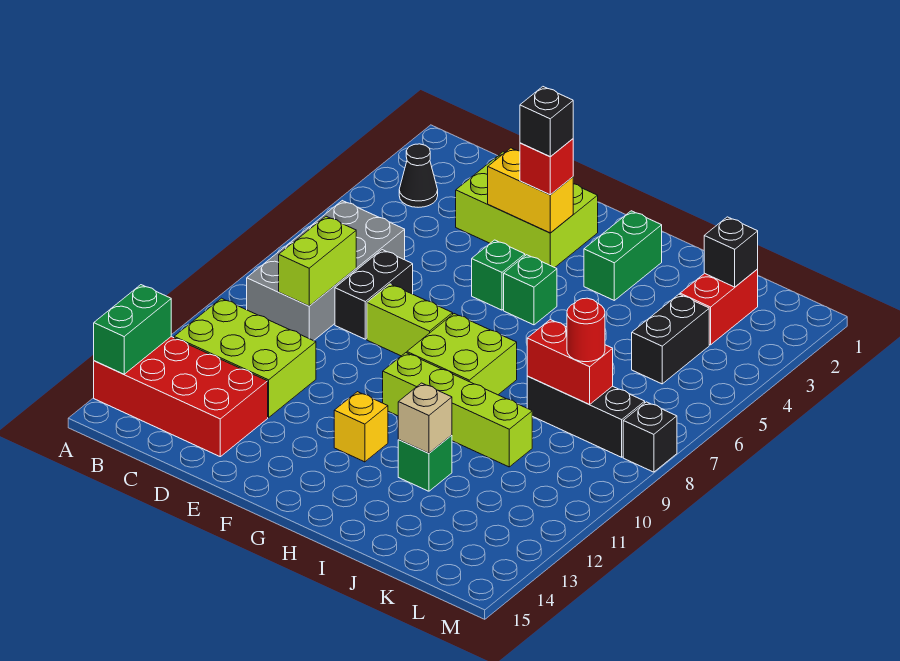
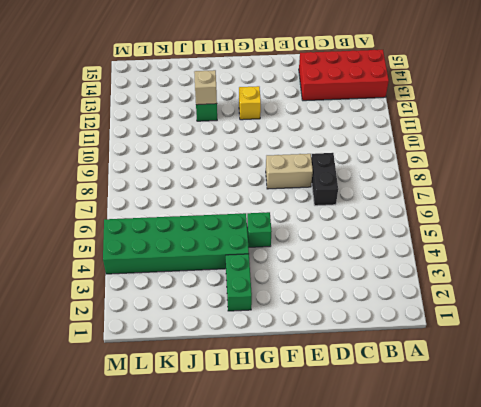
tan brick E8:F8 level 1 -> lime brick E8:F8 level 1
green brick H4:M5 level 1 -> black brick K4:K5 level 1
none -> black cone B3 level 1
none -> grey brick B6:C9 level 1
none -> lime brick B11:D12 level 1

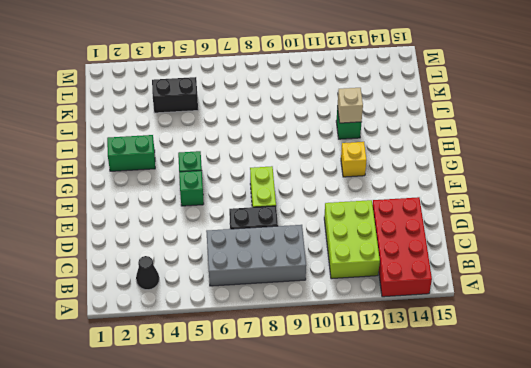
none -> lime brick D2:F3 level 1
none -> lime brick G8:H9 level 1
none -> lime brick G10:J10 level 1

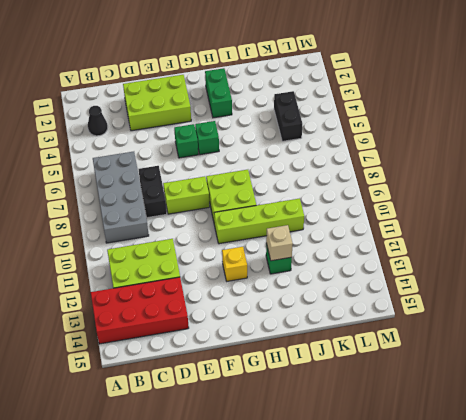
none -> black brick J8:L8 level 1
none -> red brick K2:K3 level 1
none -> black brick M8 level 1

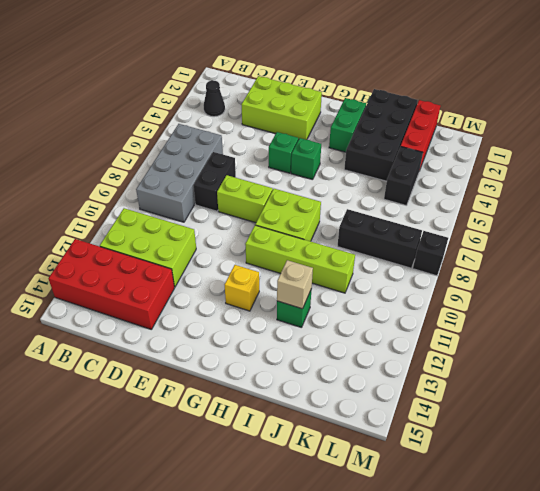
black brick I1:J4 level 1 -> none
red brick K1:K3 level 1 -> red brick K2:K3 level 1
none -> green brick A13:A14 level 2
none -> lime brick C8:C9 level 2
none -> yellow brick E3:F3 level 2

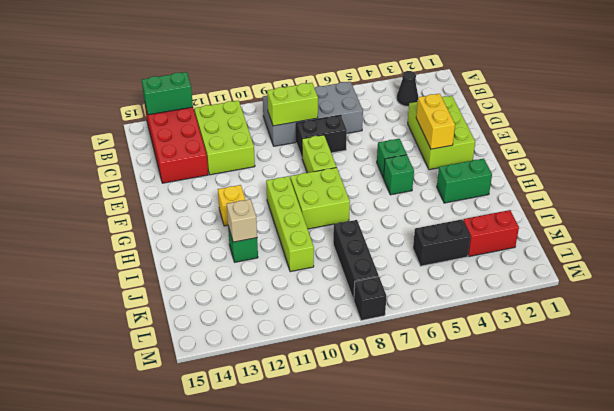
none -> red brick J8:K8 level 2
none -> black brick K2 level 2
none -> red brick F3 level 3

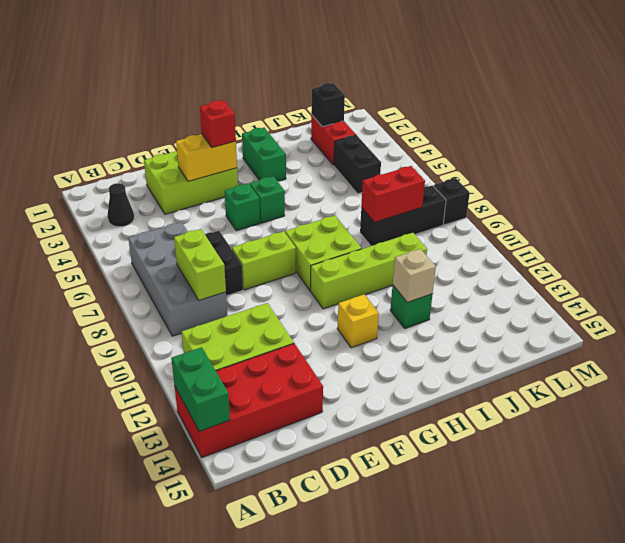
none -> red round brick K8 level 3
none -> black brick F3 level 4

